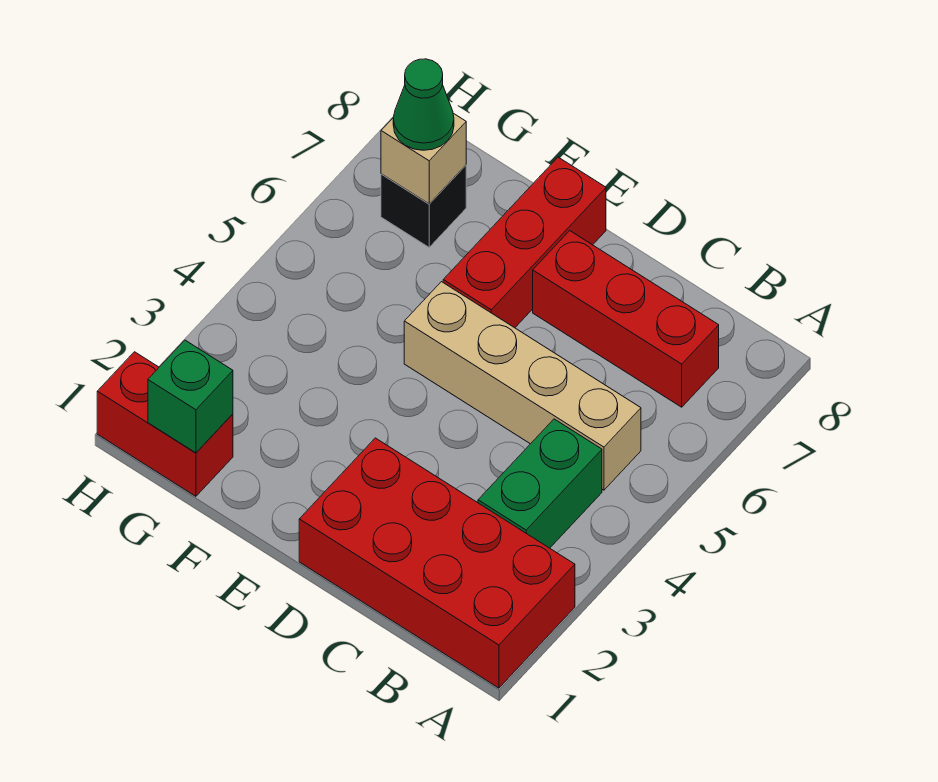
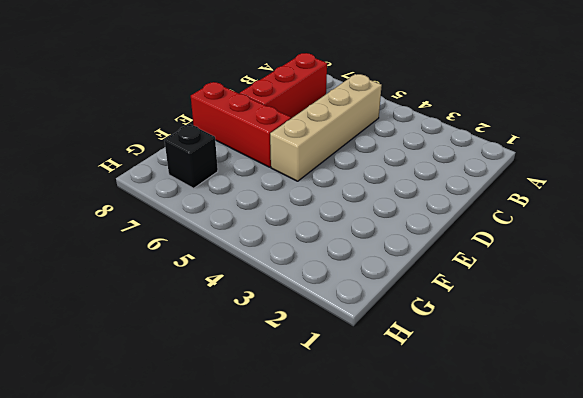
none -> red brick A1:D2 level 1
none -> green brick B3:B4 level 1

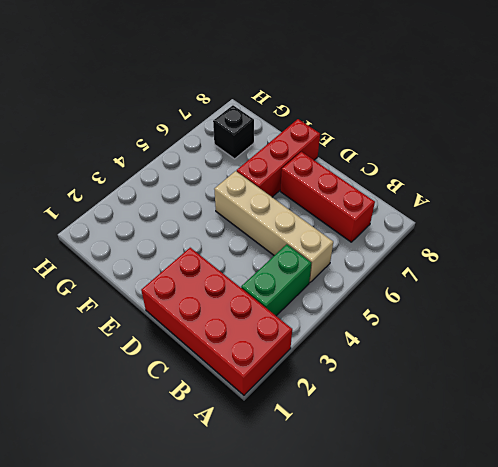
none -> red brick G1:H1 level 1
none -> green brick G1 level 2

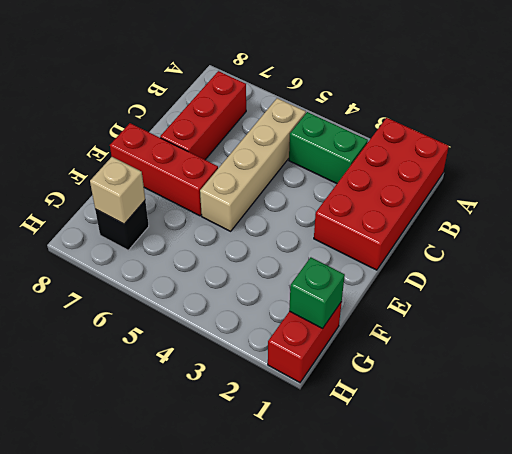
none -> green cone G7 level 3

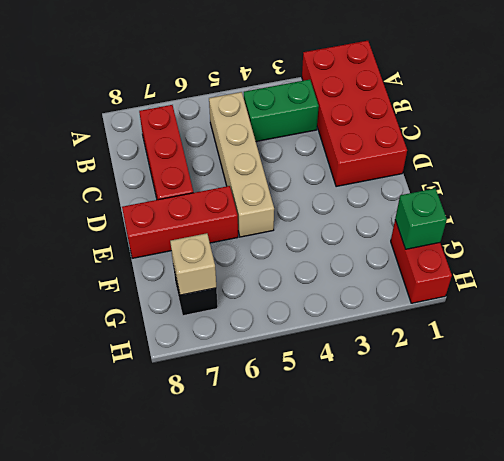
none -> green cone G7 level 3

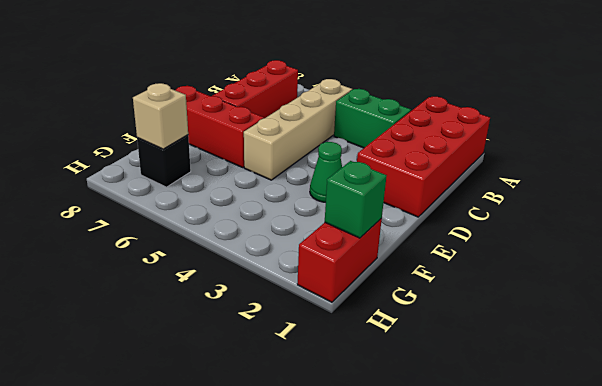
green cone E3 level 1 -> green cone G7 level 3

